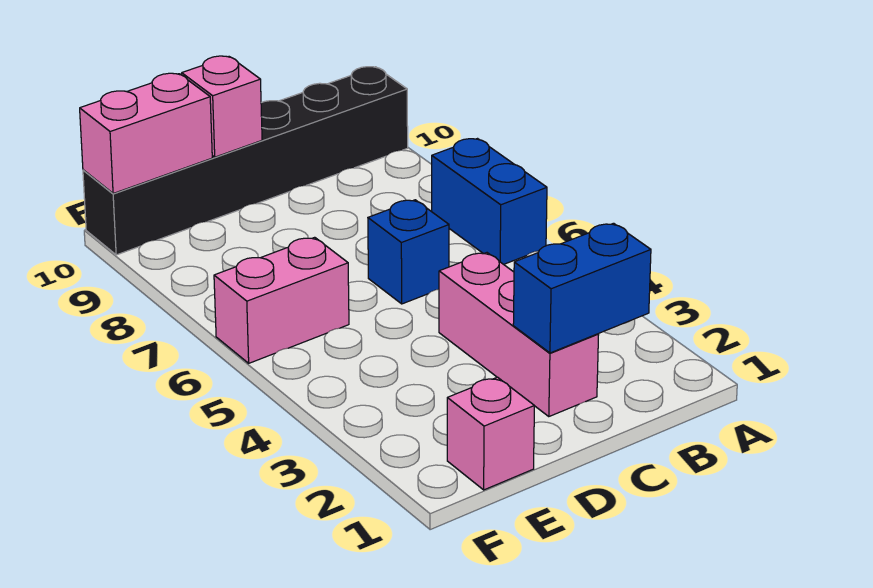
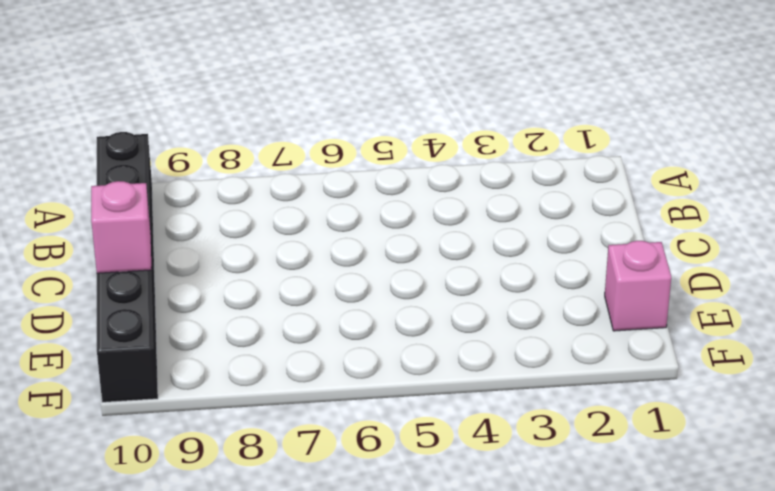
none -> blue brick A6:A7 level 1
none -> pink brick C2:C4 level 1

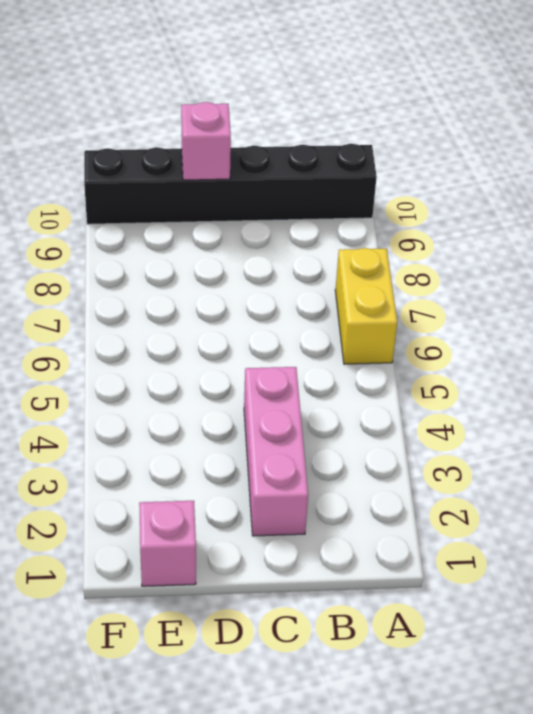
yellow brick A6:A7 level 1 -> blue brick A6:A7 level 1
none -> blue brick C6 level 1
none -> pink brick E6:F6 level 1

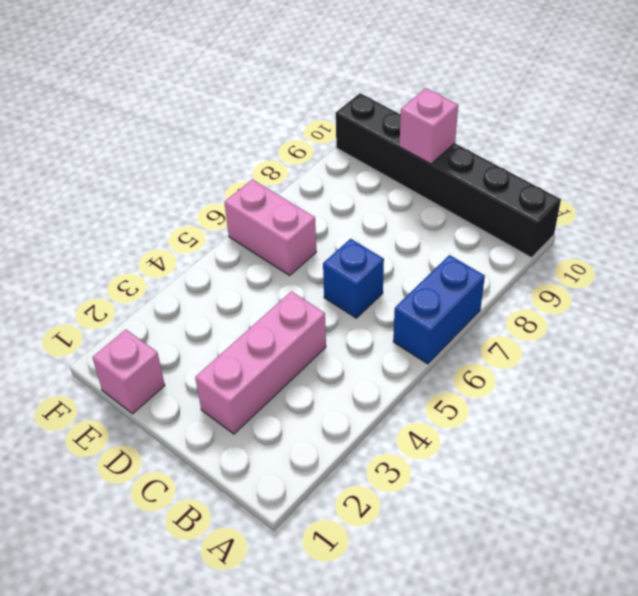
none -> blue brick B2:C2 level 2
none -> pink brick E10:F10 level 2

